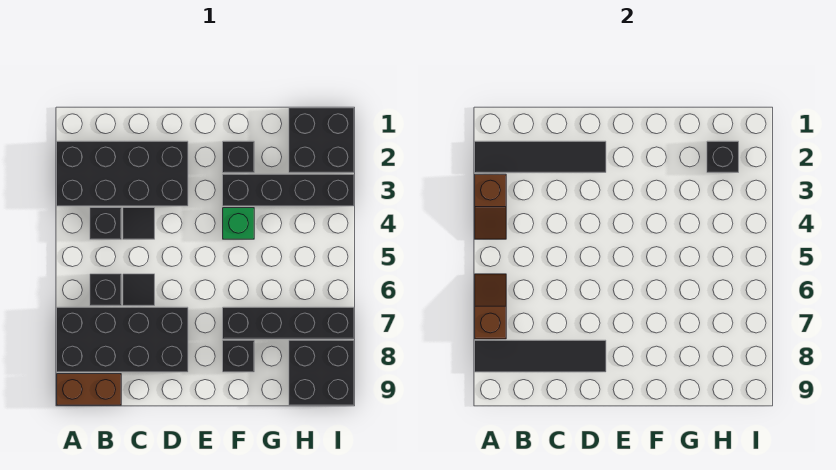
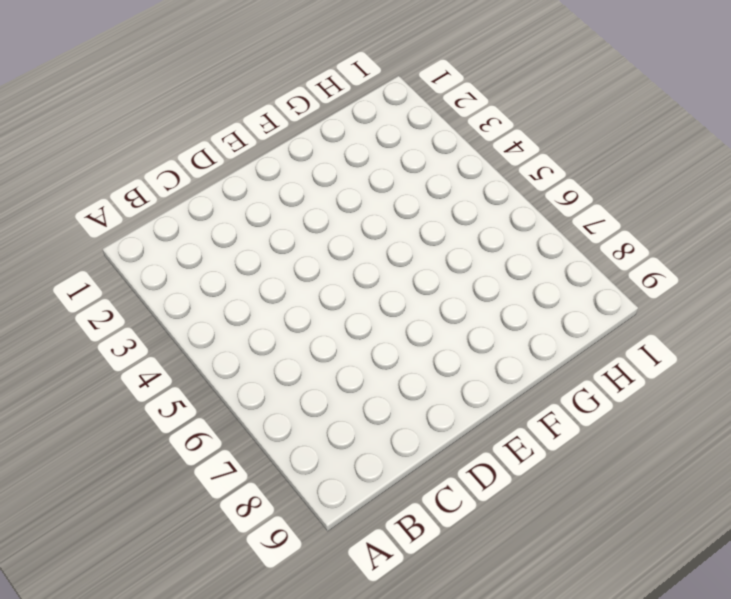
none -> black brick A2:D3 level 1
none -> black brick A7:D8 level 1
none -> brown brick A9:B9 level 1

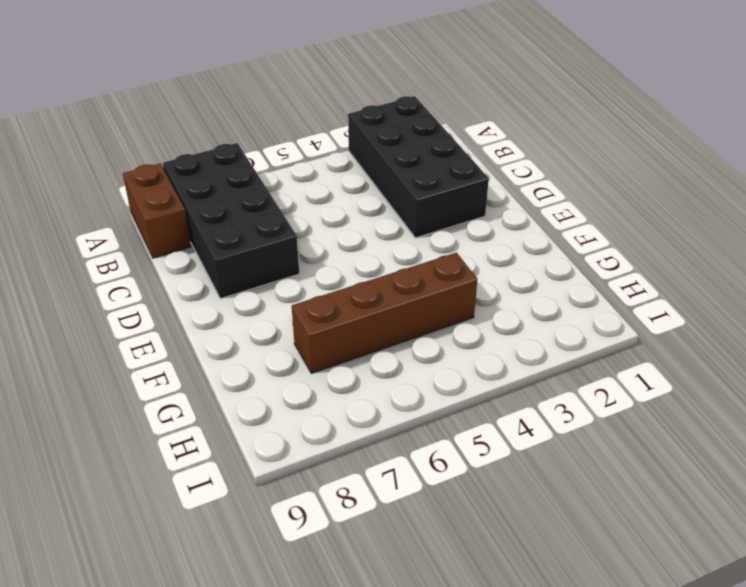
brown brick G4:G7 level 1 -> black brick F7:I7 level 1
none -> black brick B4 level 1
none -> black brick B6 level 1
none -> black tile C4 level 1

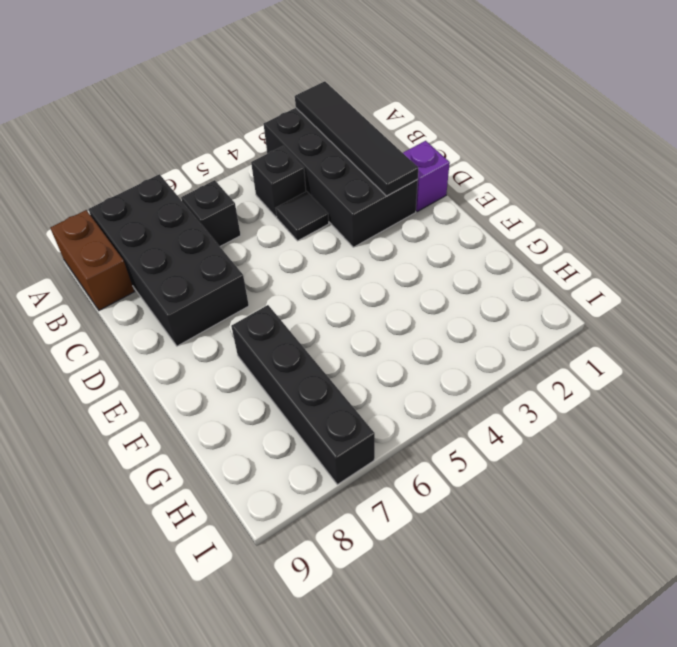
purple brick D1 level 1 -> none
none -> black tile C6 level 1
none -> black brick F2 level 1
none -> black brick F3:I3 level 1

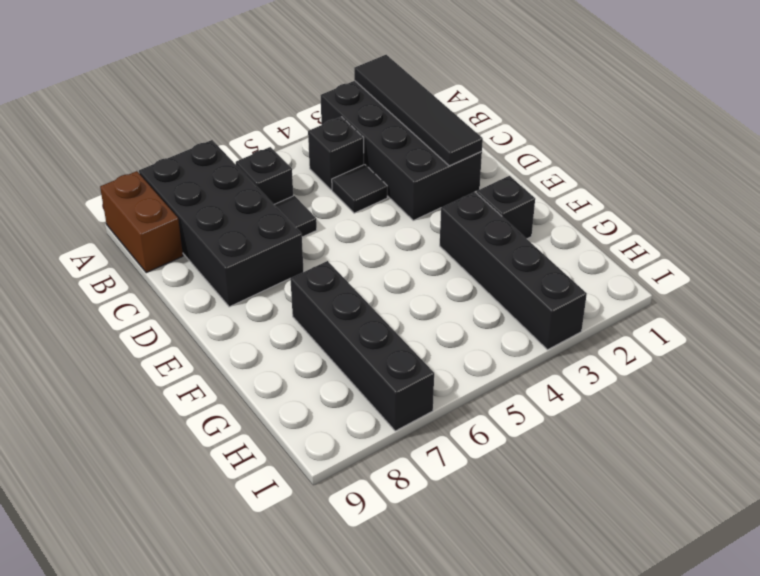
none -> green brick F4 level 1
none -> black brick F8 level 1
none -> black brick H1:I2 level 1

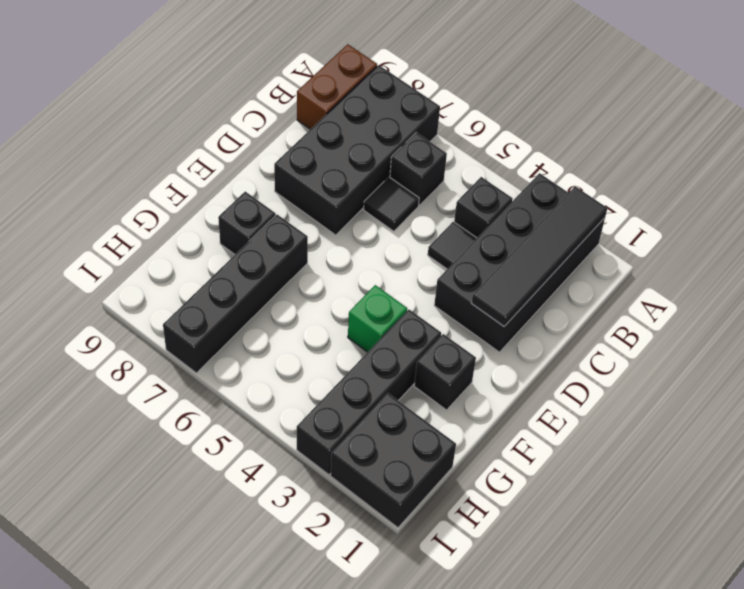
none -> black brick H8:I9 level 1
none -> brown slope A3:A4 level 2 top 3
none -> brown slope A6:A7 level 2 top 7

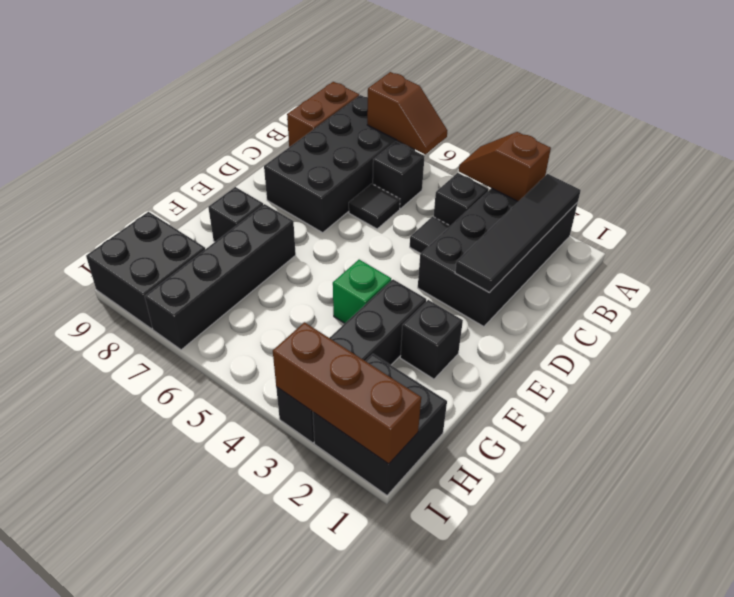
brown brick I1:I3 level 2 -> none
none -> black tile A8:D8 level 2
none -> black brick H2 level 2

